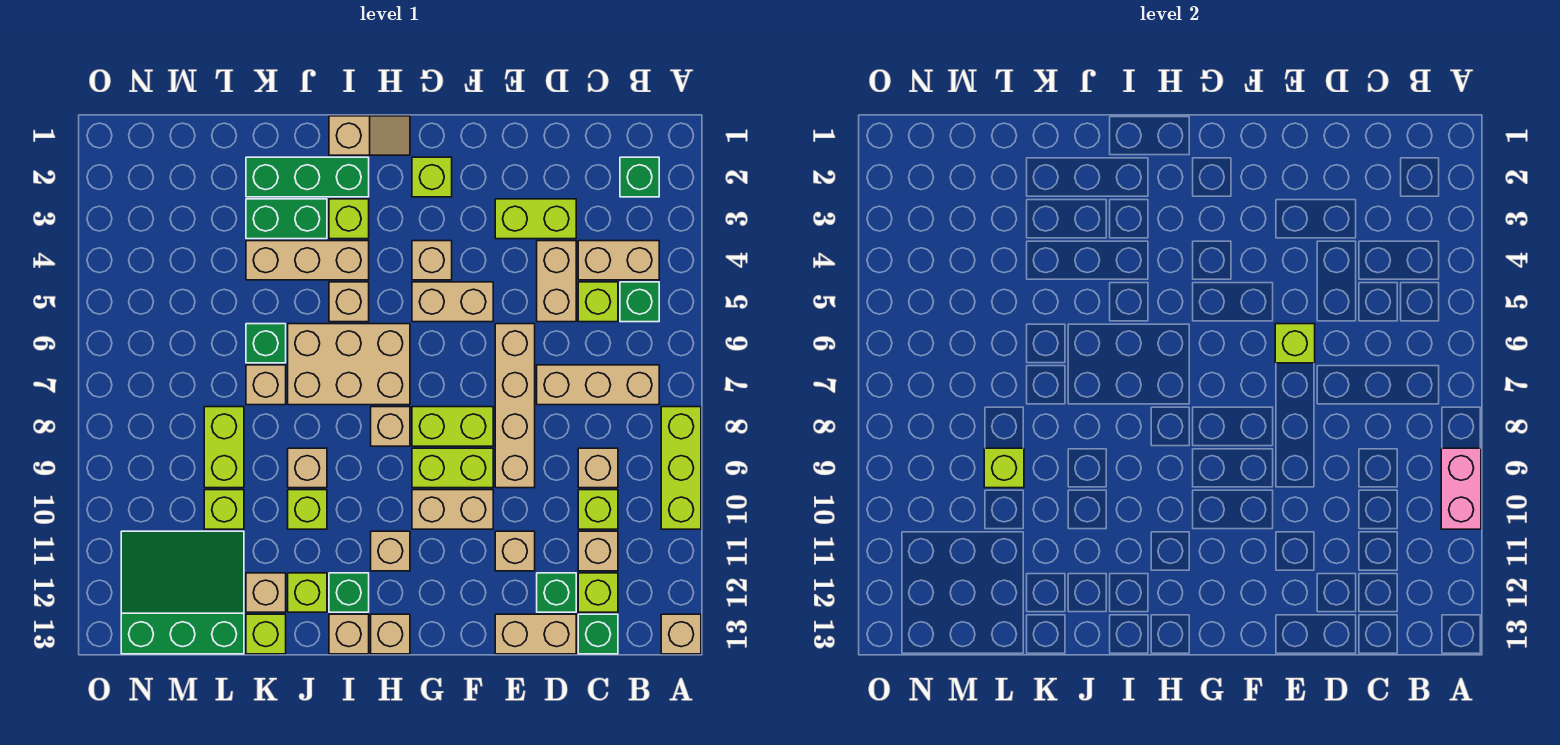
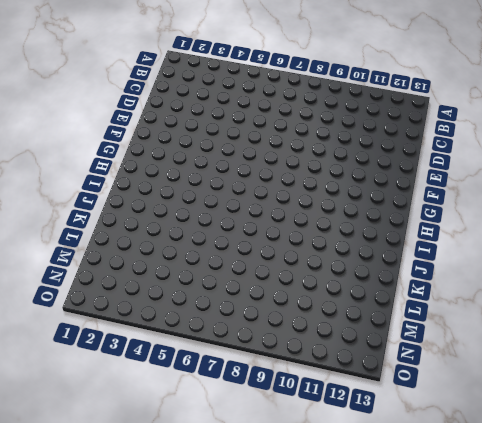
none -> lime brick A8:A10 level 1
none -> tan brick A13 level 1
none -> green brick B2 level 1
none -> tan brick B4:C4 level 1

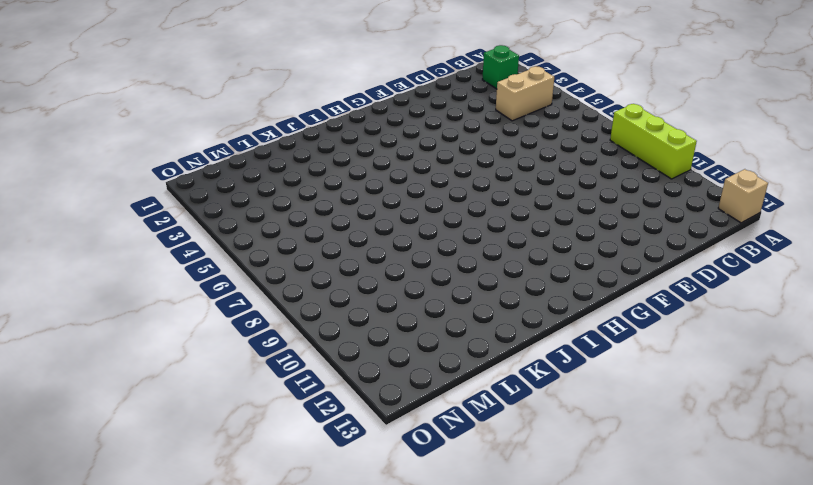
none -> green brick B5 level 1
none -> tan brick B7:D7 level 1
none -> lime brick C5 level 1
none -> tan brick C9 level 1

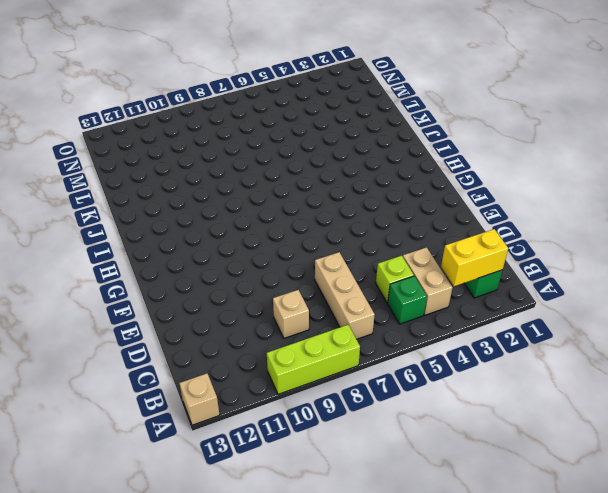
yellow brick B2:B3 level 2 -> none
none -> lime brick C10 level 1
none -> tan brick C11 level 1
none -> lime brick C12 level 1
none -> green brick C13 level 1

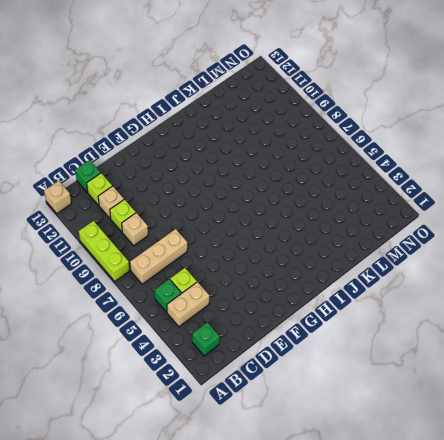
none -> lime brick D3:E3 level 1
none -> tan brick D4:D5 level 1
none -> green brick D12 level 1
none -> tan brick D13:E13 level 1

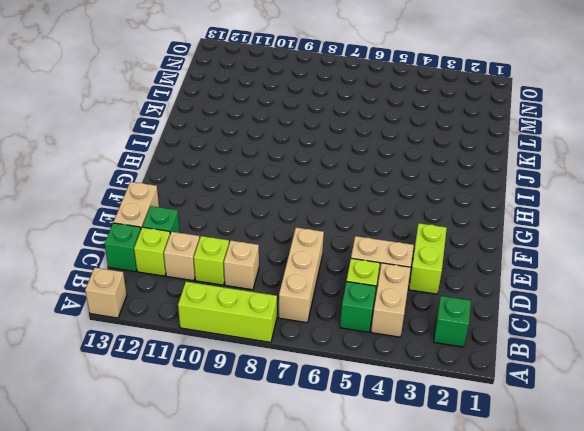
none -> tan brick E6:E9 level 1
none -> tan brick E11 level 1
none -> tan brick F5:G5 level 1
none -> lime brick F8:G8 level 1

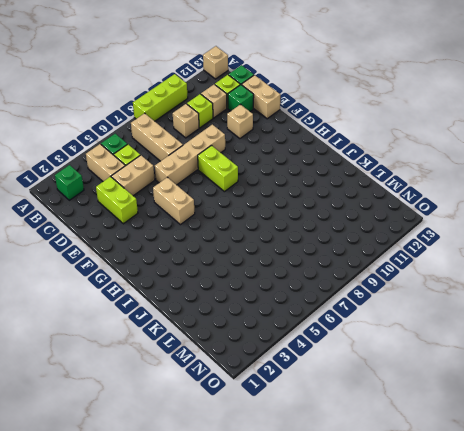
none -> lime brick F9:G9 level 1
none -> tan brick F10:G10 level 1
none -> lime brick G2 level 1
none -> tan brick G4 level 1

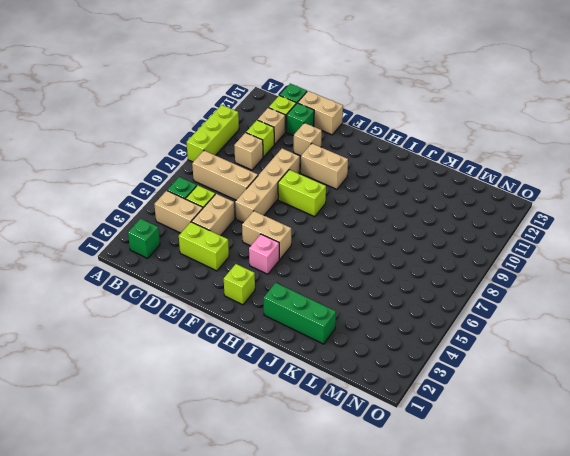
pink brick G4 level 1 -> tan brick G4 level 1
none -> tan brick A13 level 1
none -> lime brick F9:G9 level 1
none -> tan slope H1:I1 level 1 top I
none -> tan brick H6:J7 level 1

